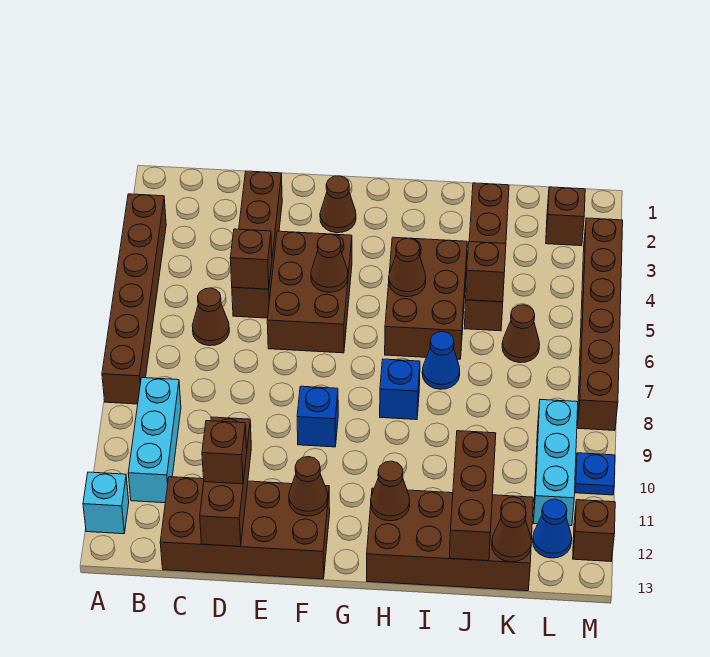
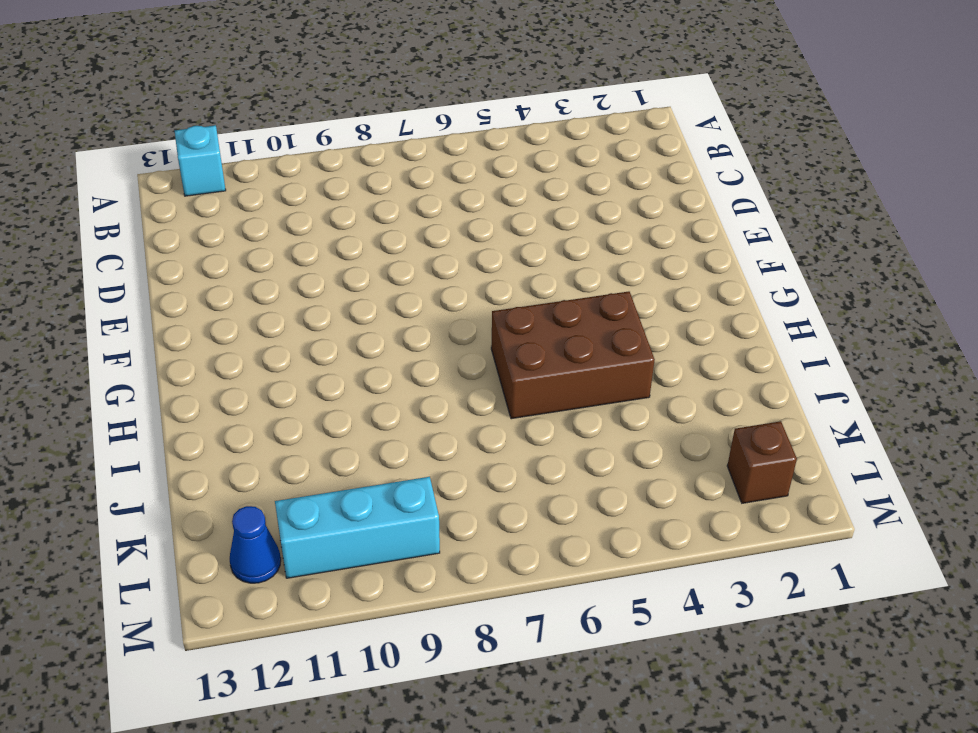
none -> brown brick A3:A8 level 1
none -> cyan brick B9:B11 level 1
none -> brown cone C6 level 1
none -> brown brick C12:F13 level 1

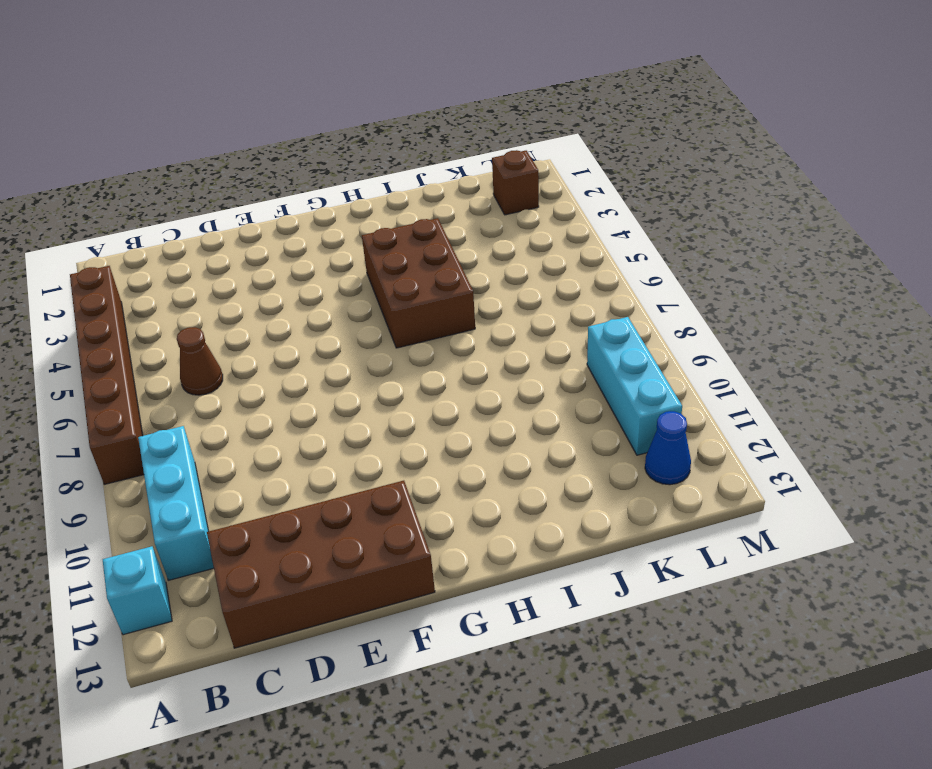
none -> brown brick D2:D5 level 1
none -> brown brick E4:F6 level 1
none -> brown cone F2 level 1
none -> blue brick F9 level 1

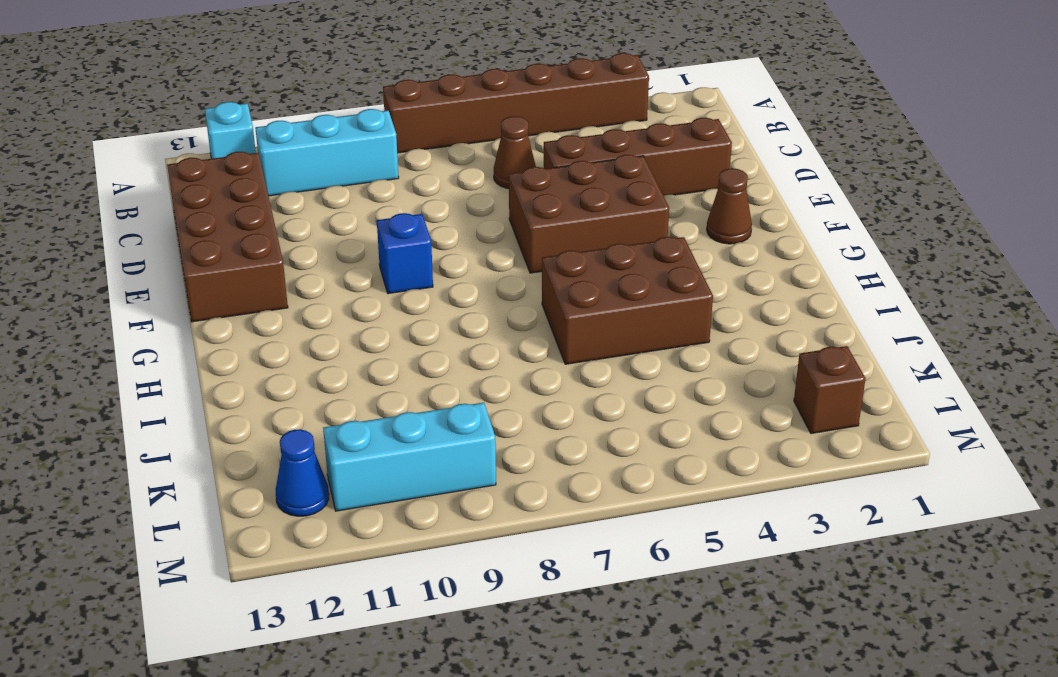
none -> blue brick H8 level 1
none -> brown brick H12:K13 level 1
none -> blue cone I7 level 1
none -> brown brick J2:J5 level 1

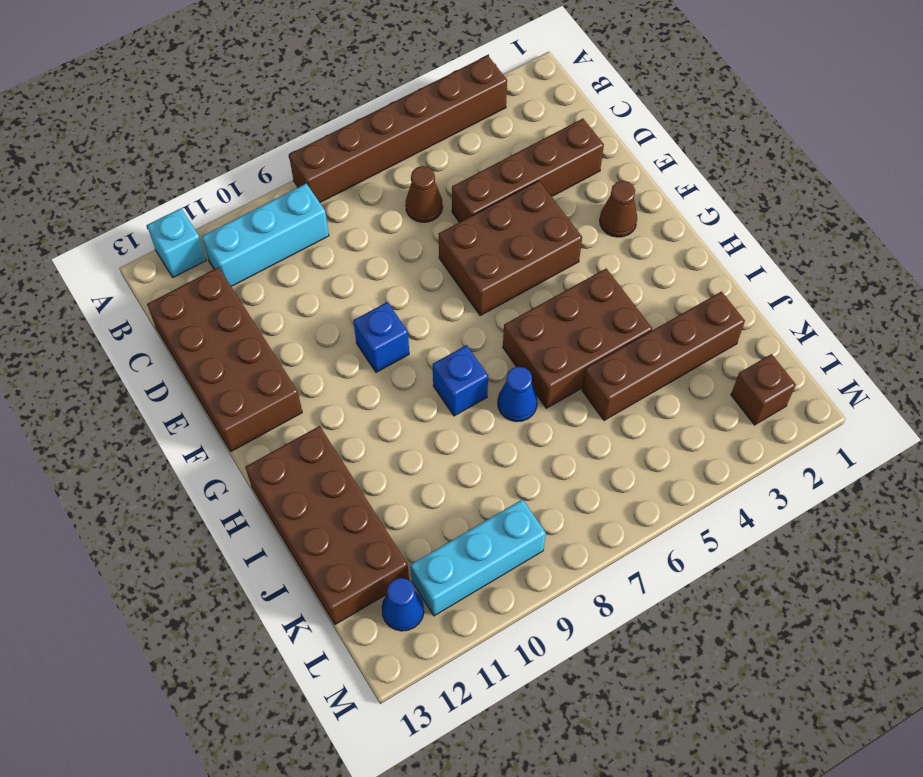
none -> brown cone K6 level 1
none -> brown brick M3:M8 level 1
none -> blue plate M10 level 1
none -> brown brick M12 level 1

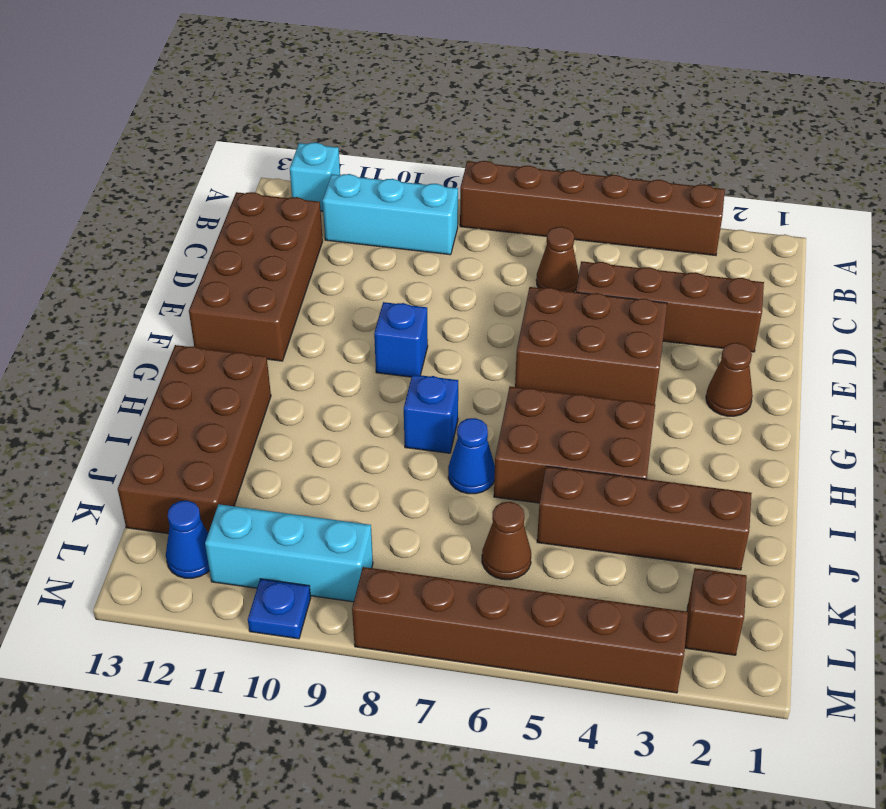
none -> brown brick M12 level 1
none -> brown brick D5 level 2
none -> brown brick D11:D13 level 2
none -> brown cone F5 level 2

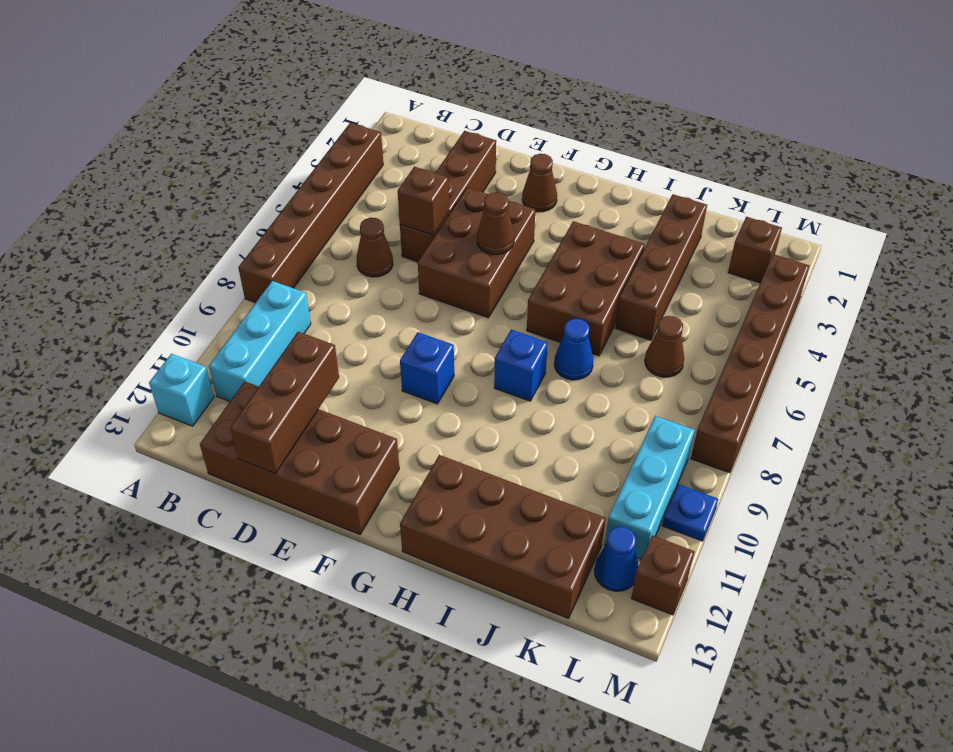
none -> brown cone F12 level 2
none -> brown cone H5 level 2
none -> brown cone H12 level 2
none -> brown brick J5 level 2

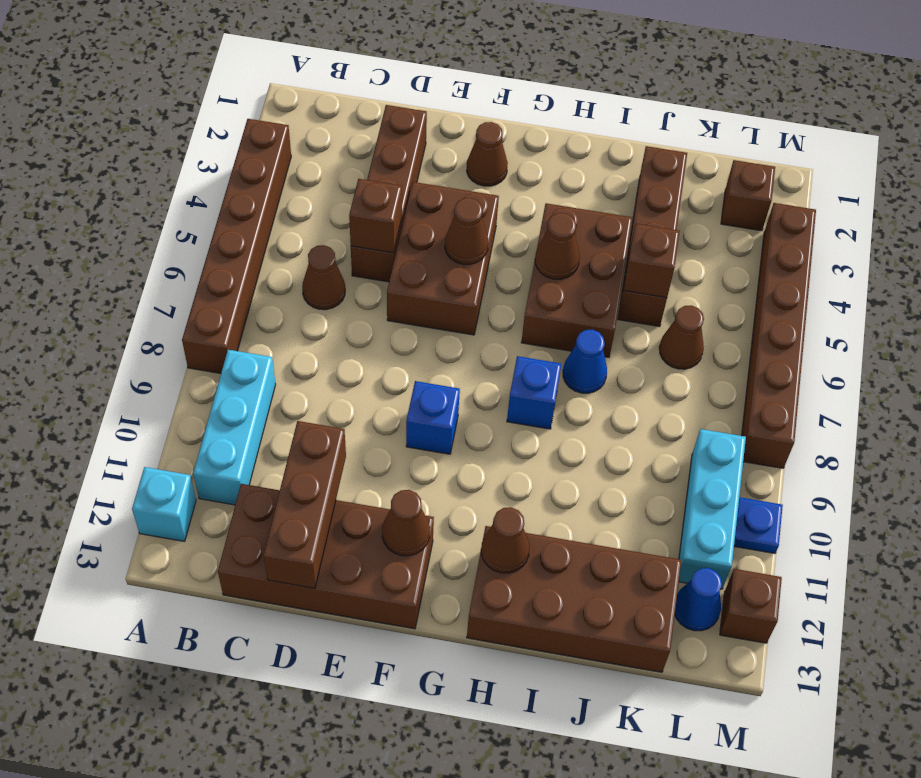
none -> brown brick J11:J13 level 2
none -> brown cone K13 level 2
none -> brown brick D12 level 3

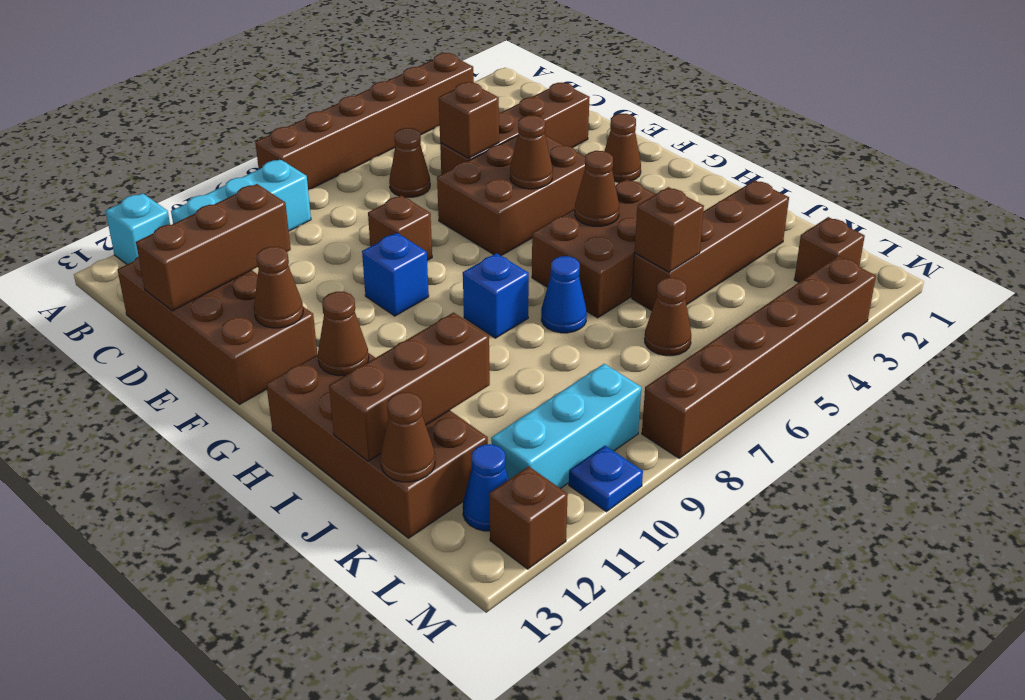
brown brick E8 level 1 -> brown brick D12 level 3

